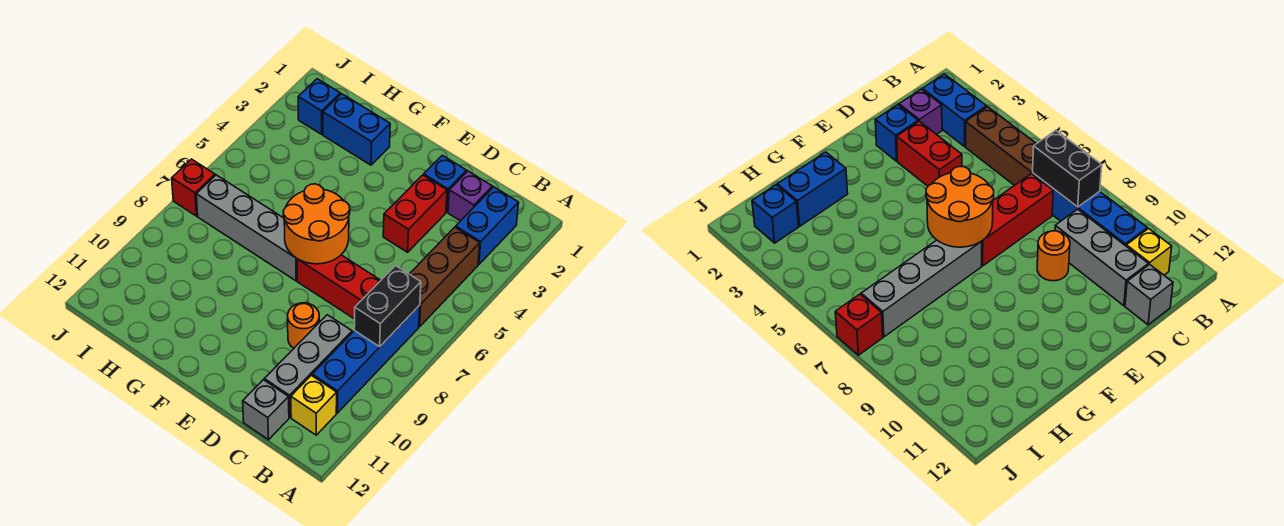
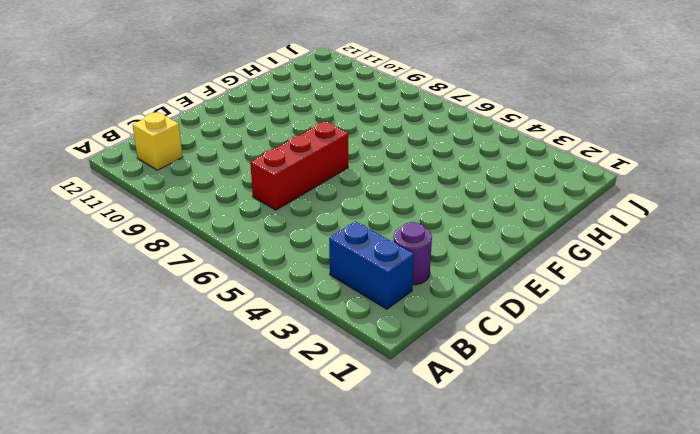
purple round brick C2 level 1 -> purple brick C2 level 1
none -> brown brick B4:B6 level 1
none -> blue brick B7:B10 level 1
none -> grey brick C9:C11 level 1

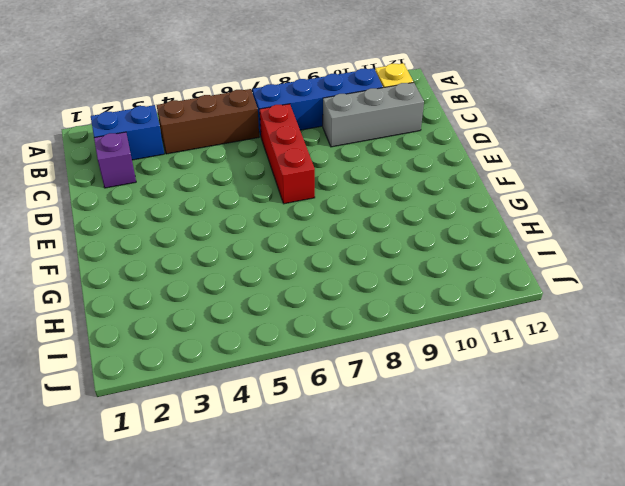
none -> grey brick C12 level 1
none -> blue brick D2 level 1
none -> red brick D3:D4 level 1

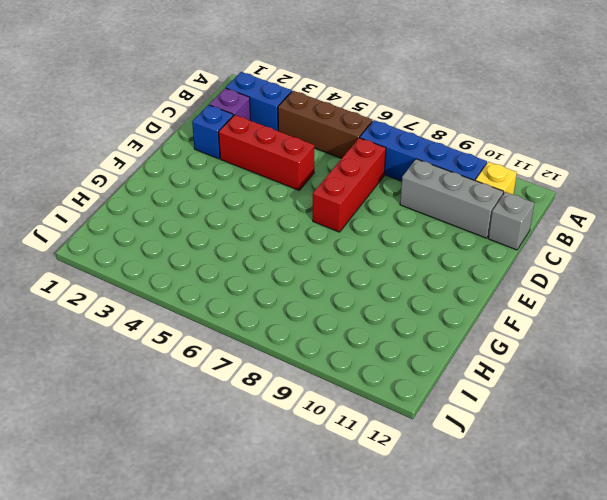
red brick D3:D5 level 1 -> red brick D3:D4 level 1
none -> orange round brick D9 level 1
none -> grey brick F7:I7 level 1
none -> blue brick G2:H2 level 1

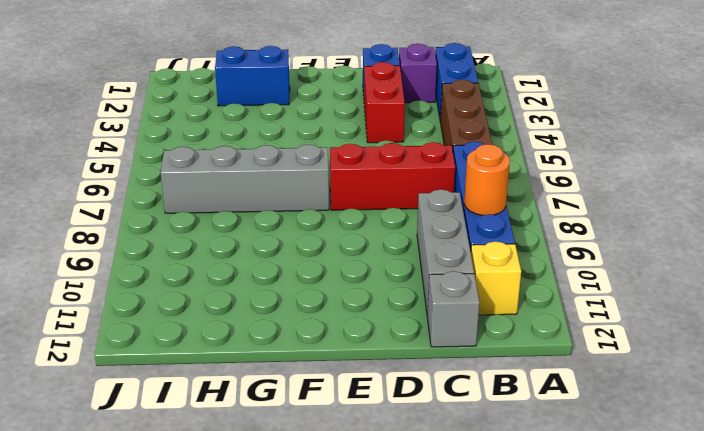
orange round brick B9 level 2 -> orange round brick D9 level 1
none -> blue brick I2 level 1
none -> red brick J7 level 1
none -> black brick B7:B8 level 2

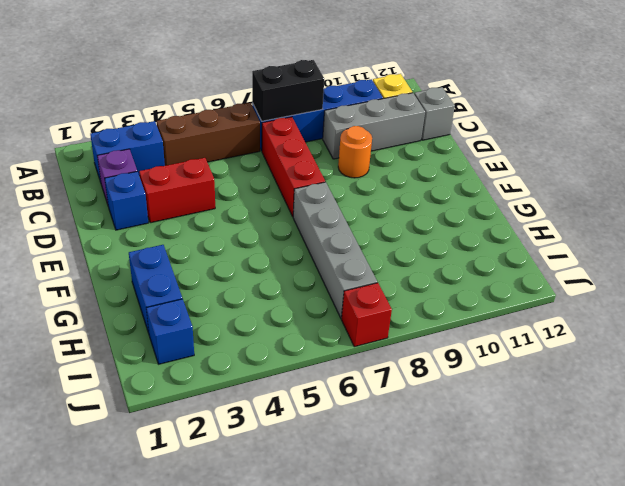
none -> orange round brick E6:F7 level 2

